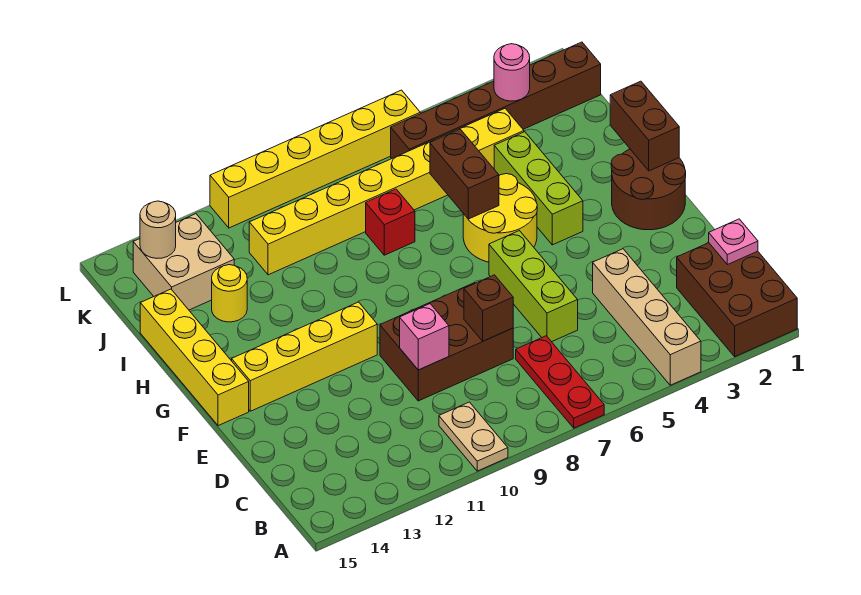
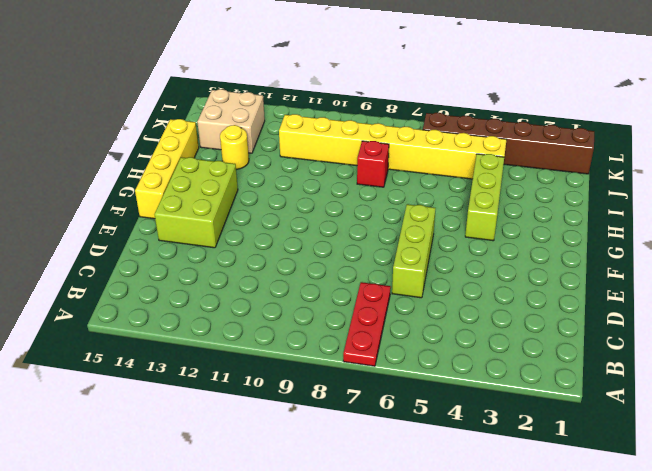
lime brick E13:G14 level 1 -> yellow brick F11:F14 level 1
none -> brown brick A1:C2 level 1
none -> tan brick A4:D4 level 1
none -> tan plate A10:B10 level 1

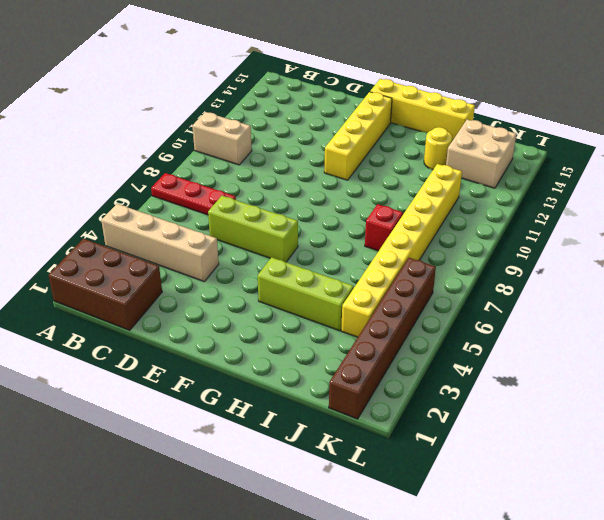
tan brick A10:B10 level 1 -> tan plate A10:B10 level 1
none -> brown brick D8:E10 level 1
none -> brown round brick F1:G2 level 1
none -> yellow round brick G5:H6 level 1

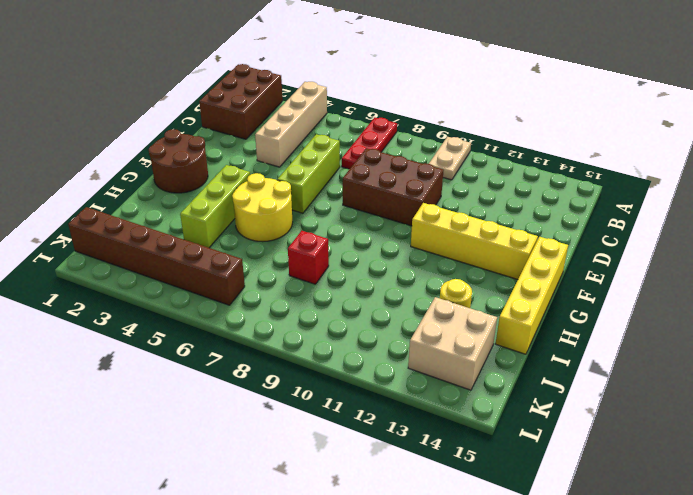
none -> yellow brick J4:J11 level 1
none -> yellow brick L6:L11 level 1
none -> pink plate C1 level 2

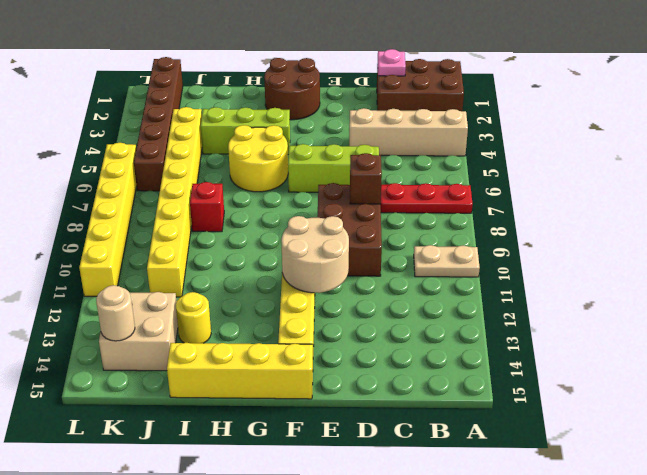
tan round brick E11:F12 level 2 -> none
none -> pink brick D10 level 2
none -> brown brick G1:H1 level 2
none -> brown brick H6:I6 level 2

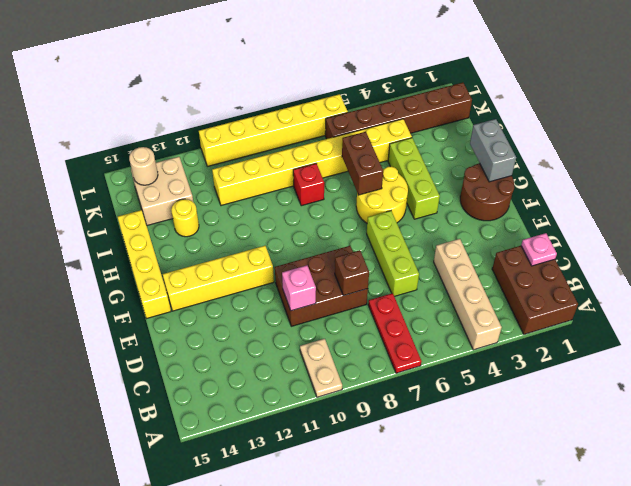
grey brick G1:H1 level 2 -> brown brick G1:H1 level 2
none -> pink round brick K3 level 2

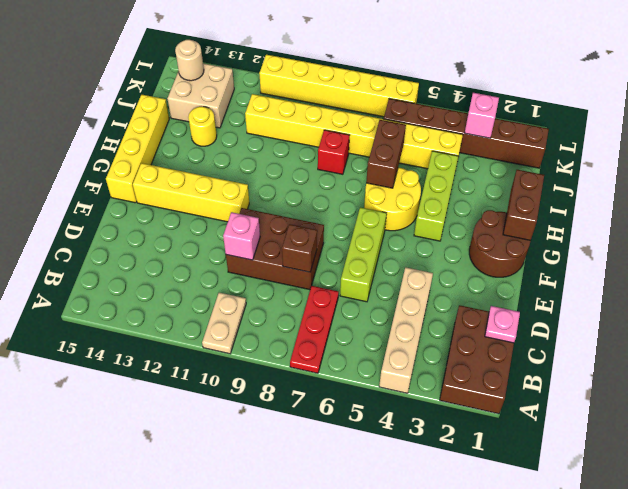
pink brick K3 level 2 -> pink round brick K3 level 2

